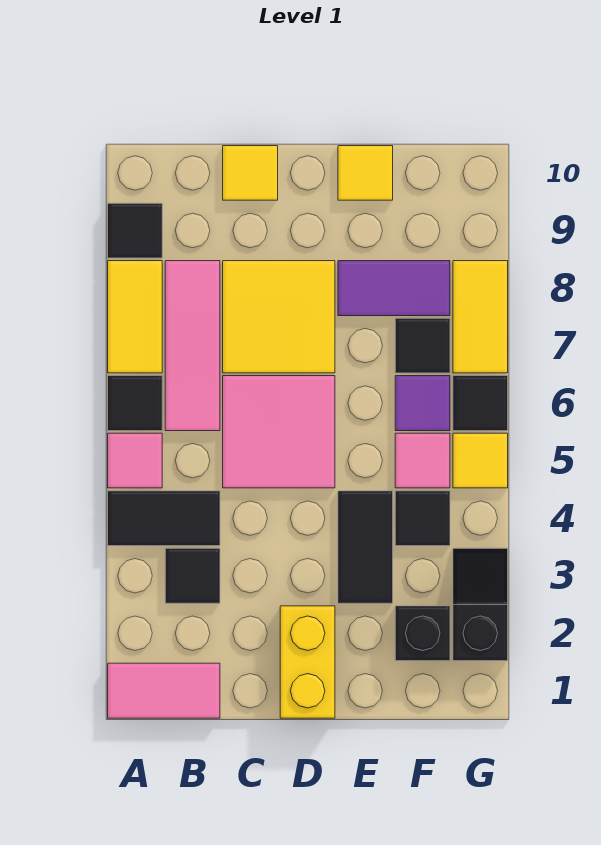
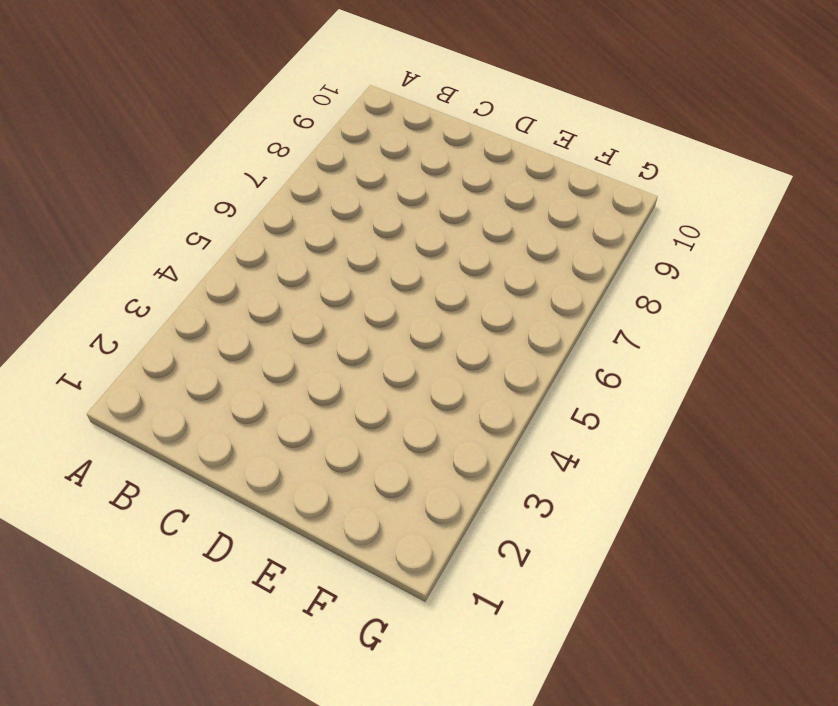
none -> pink tile A1:B1 level 1
none -> black tile A4:B4 level 1
none -> pink tile A5 level 1

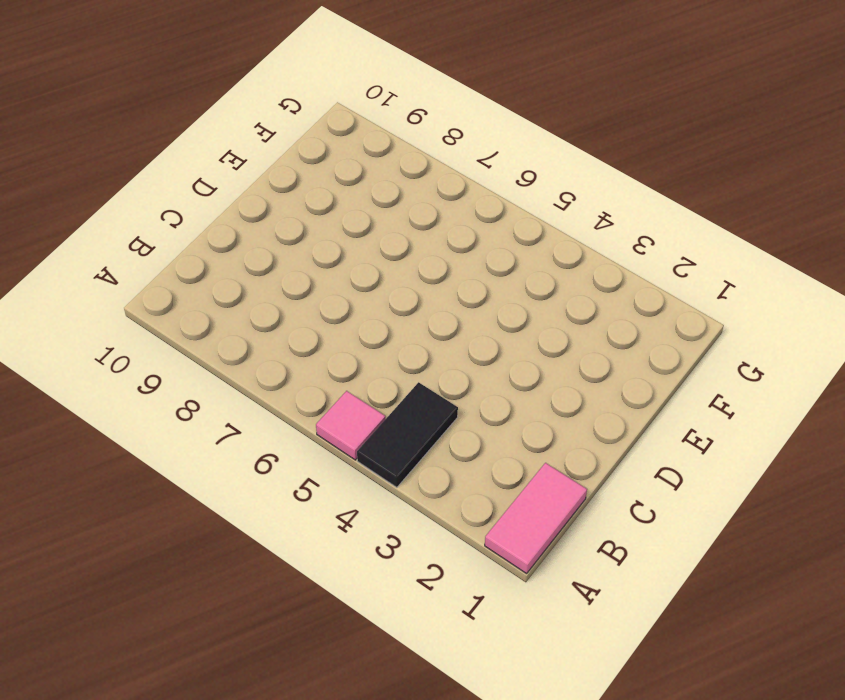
none -> black tile A6 level 1
none -> yellow tile A7:A8 level 1
none -> black tile A9 level 1

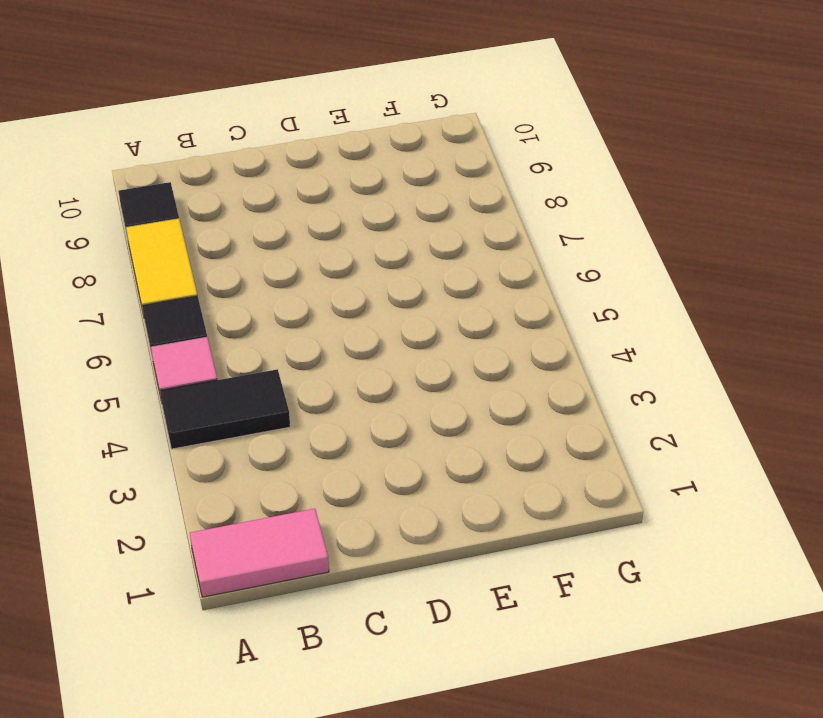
none -> black tile B3 level 1
none -> pink tile B6:B8 level 1
none -> pink tile C5:D6 level 1

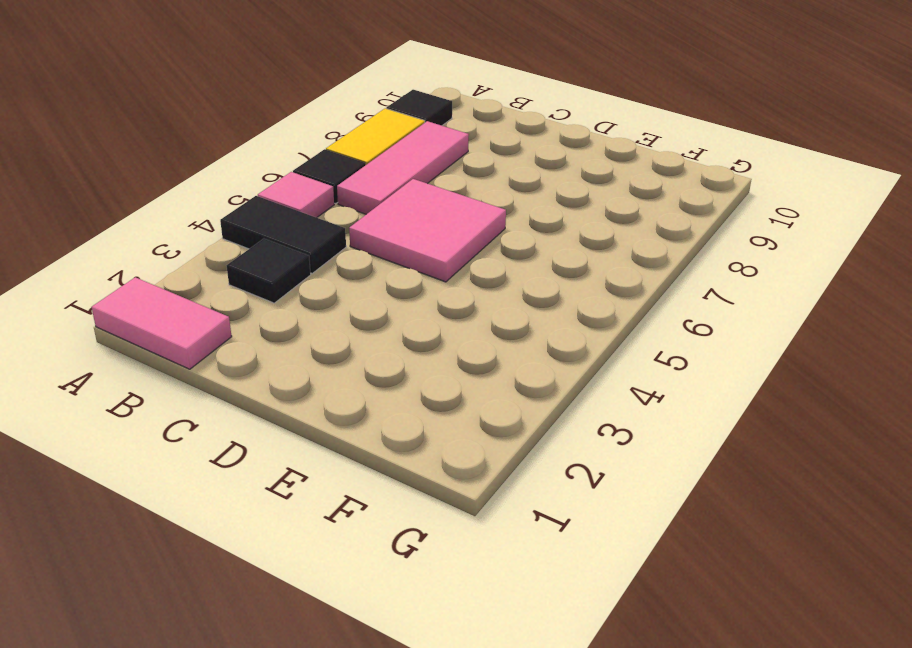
none -> yellow tile C7:D8 level 1
none -> yellow tile C10 level 1
none -> yellow brick D1:D2 level 1

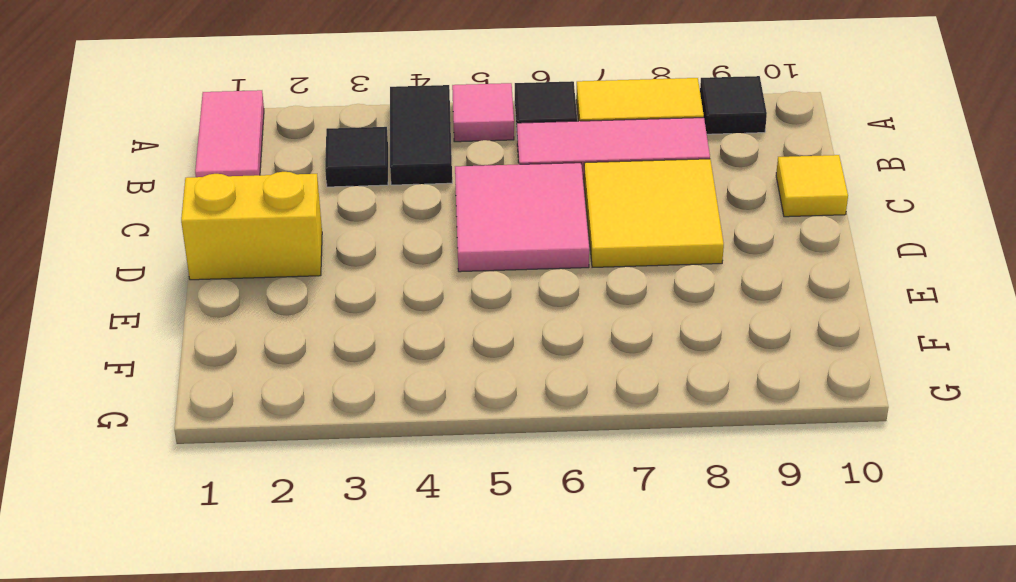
none -> black tile E3:E4 level 1
none -> purple tile E8:F8 level 1
none -> yellow tile E10 level 1

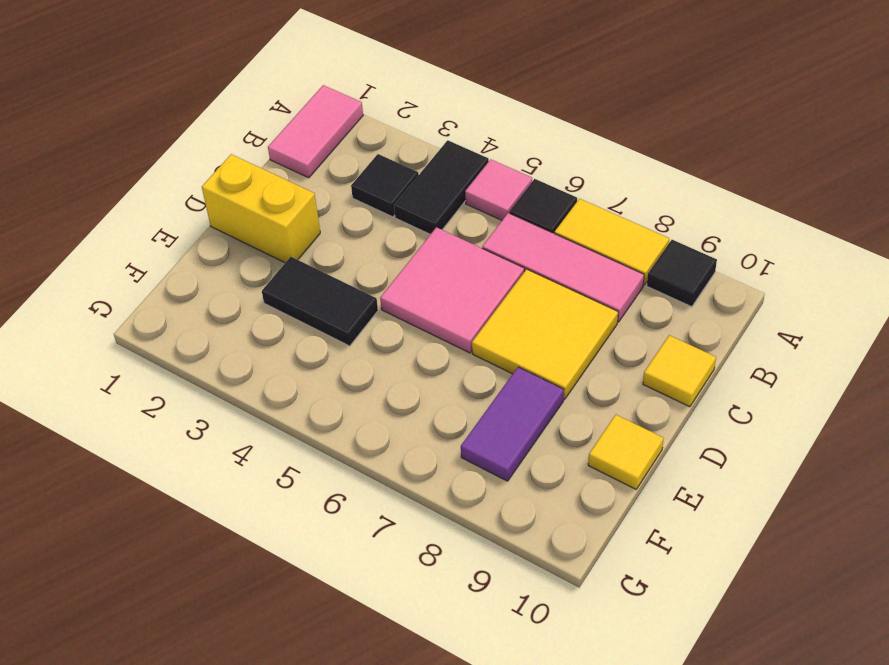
none -> black brick F2 level 1
none -> black tile F4 level 1
none -> pink tile F5 level 1

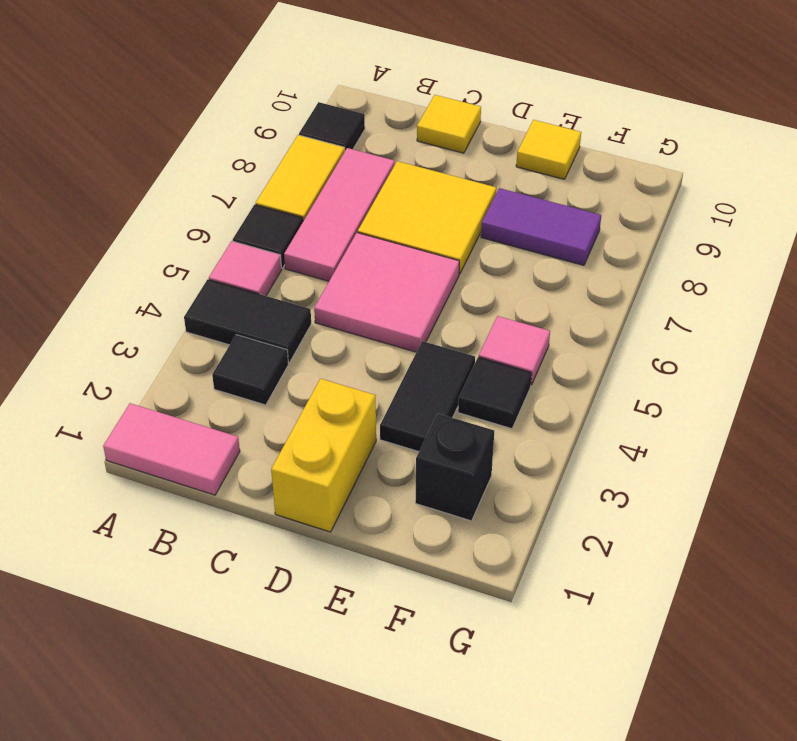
none -> purple tile F6 level 1
none -> black tile F7 level 1
none -> black slope G2:G3 level 1 top 2

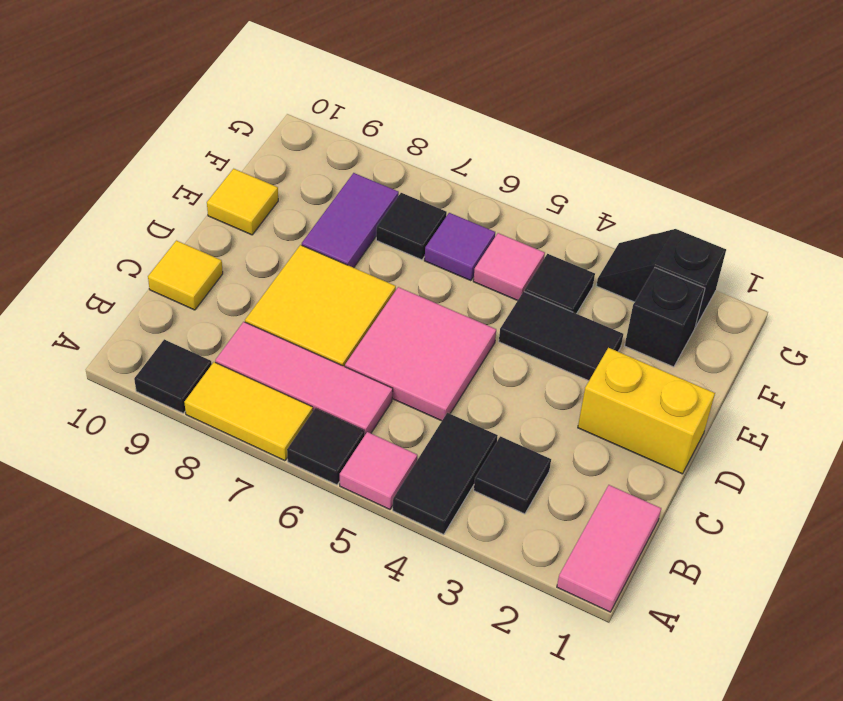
none -> yellow tile G5 level 1
none -> black tile G6 level 1
none -> yellow tile G7:G8 level 1

